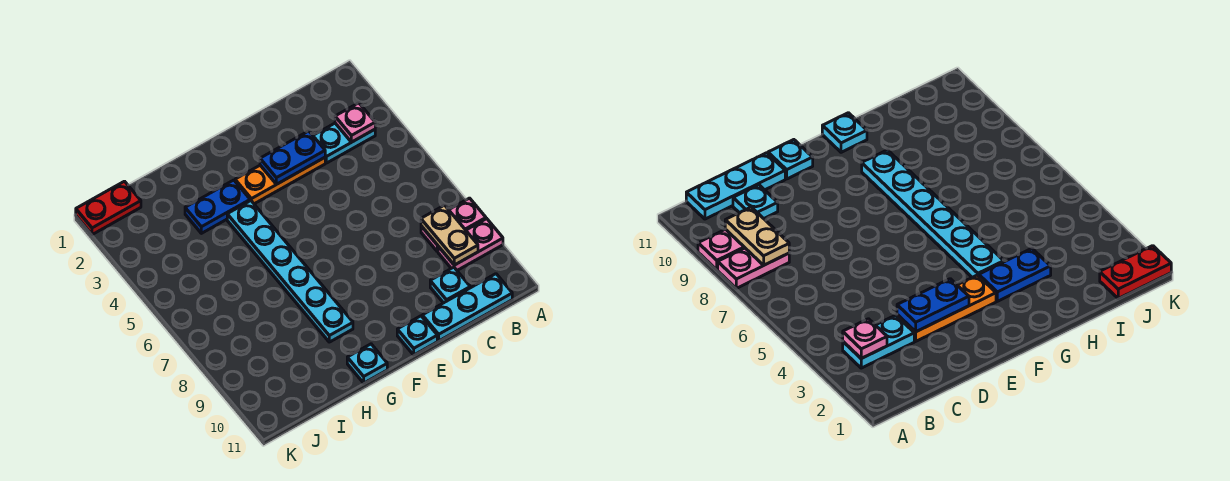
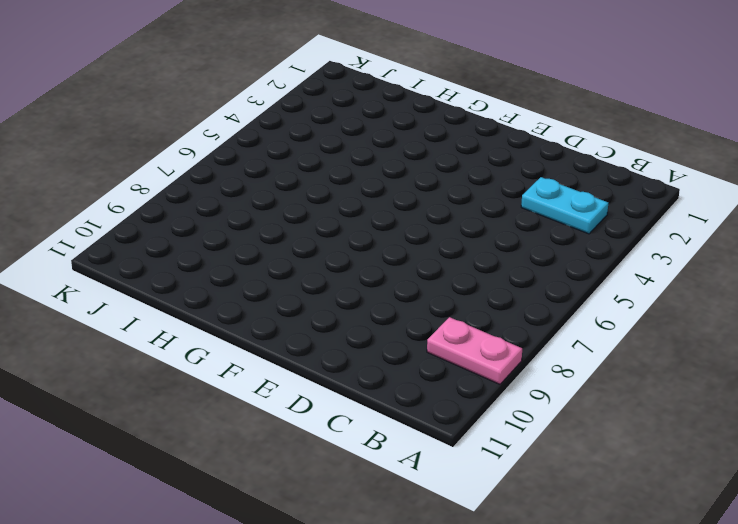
none -> pink plate A8:B8 level 1
none -> cyan plate B11:D11 level 1
none -> cyan plate C10 level 1

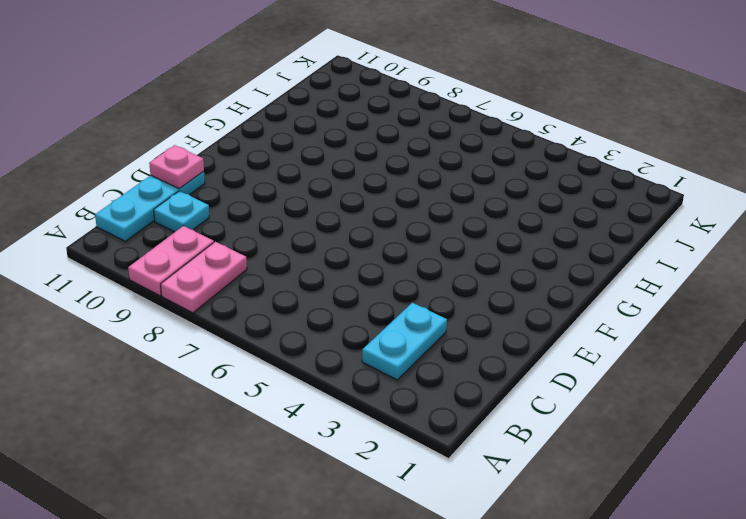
pink plate D11 level 2 -> pink plate B3 level 2
none -> orange plate D3:F3 level 1
none -> cyan plate E11 level 1
none -> blue plate G3:H3 level 1

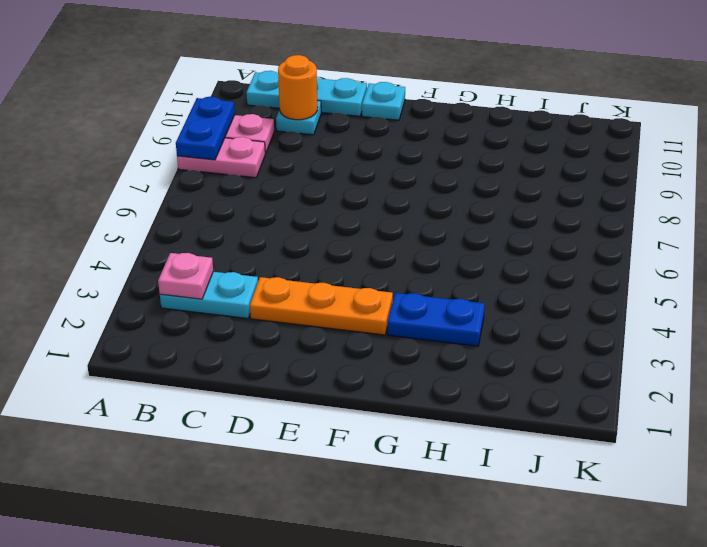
blue plate A8:A9 level 2 -> blue plate D3:E3 level 2
orange round brick C10 level 2 -> none
none -> cyan plate G4:G9 level 1
none -> cyan plate G11 level 1
none -> red plate J1:K1 level 1

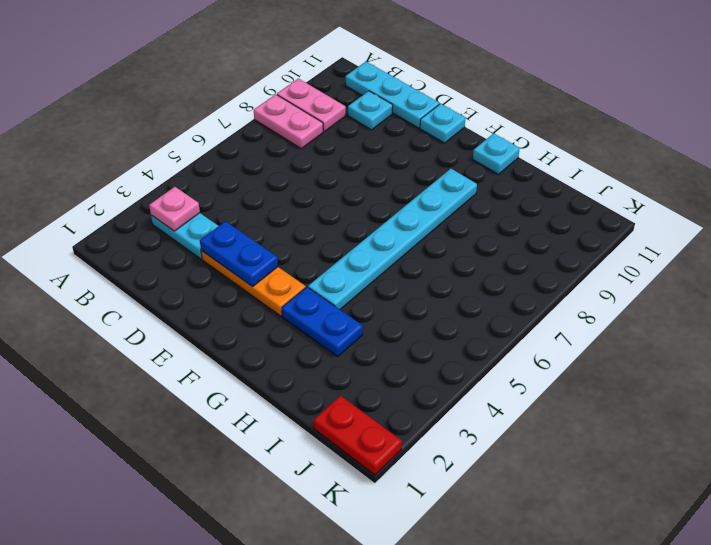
none -> tan plate B8:B9 level 2

